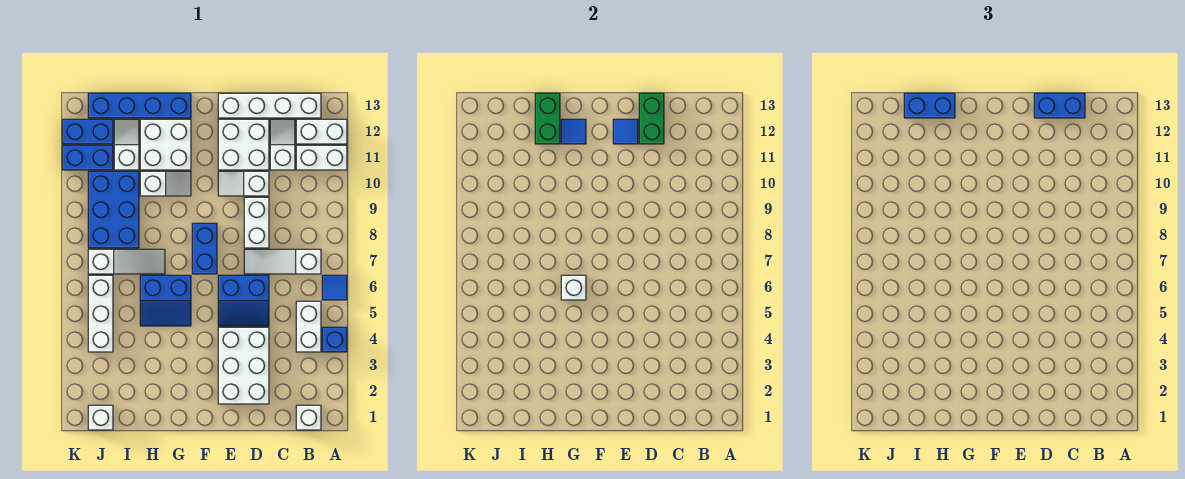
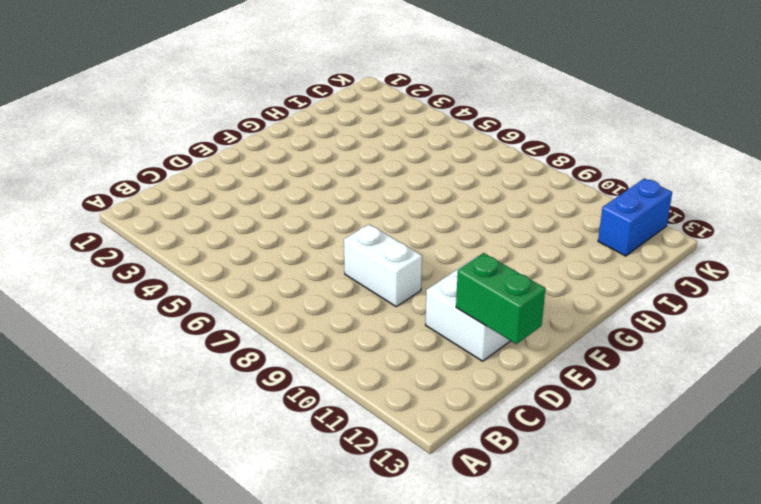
none -> blue brick A4 level 1
none -> blue tile A6 level 1
none -> white brick A11:B11 level 1
none -> white brick A12:B12 level 1

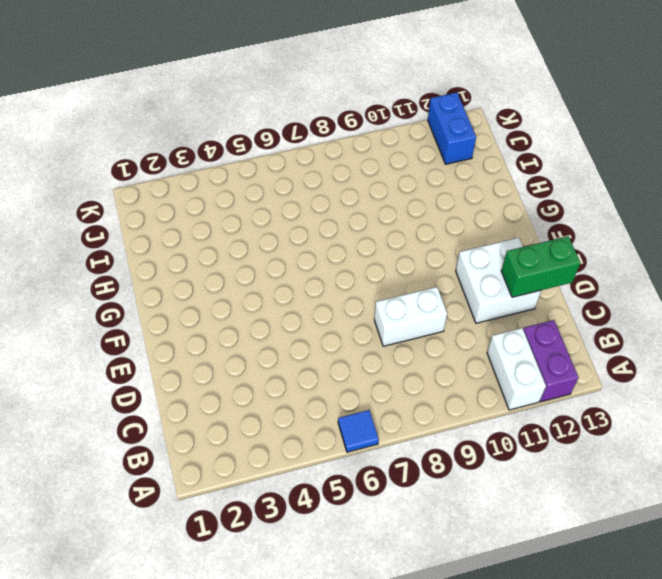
purple brick A12:B12 level 1 -> white brick A12:B12 level 1
none -> blue brick A4 level 1
none -> white brick B1 level 1
none -> white brick B4:B5 level 1
none -> white slope B7:D7 level 1 top B

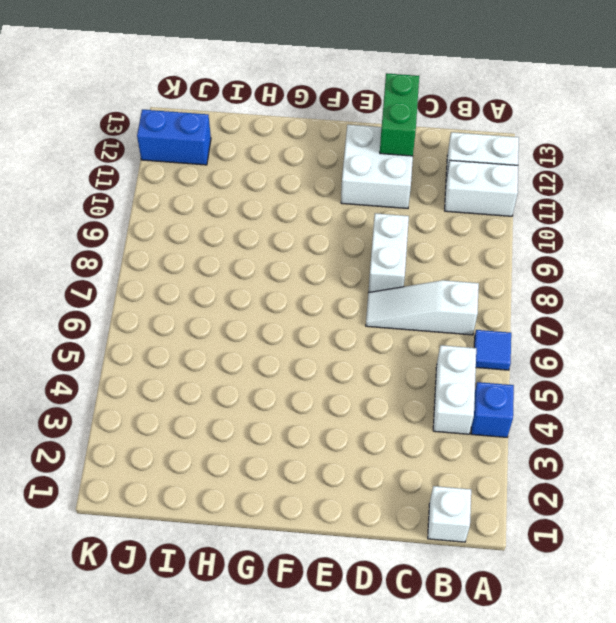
none -> white brick B13:E13 level 1
none -> white slope C11:C12 level 1 top 11
none -> white brick D2:E4 level 1
none -> blue slope D5:E6 level 1 top 6

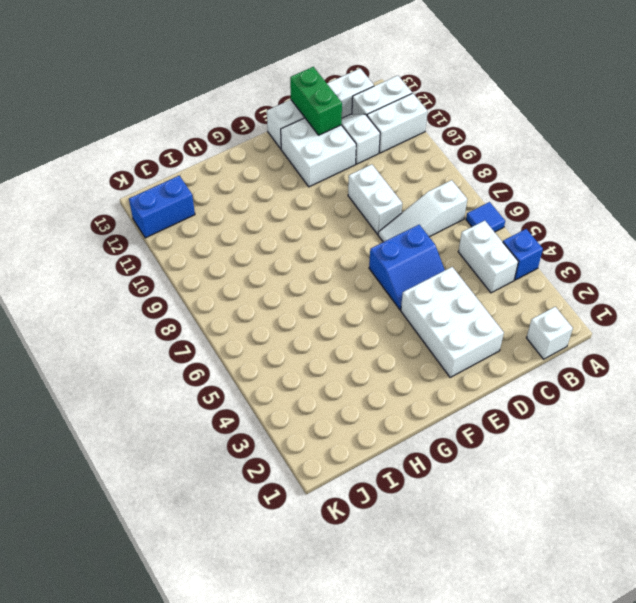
none -> white slope D10:E10 level 1 top D
none -> blue brick F7:F8 level 1
none -> blue slope G5:H6 level 1 top 6
none -> white slope G10:H10 level 1 top H

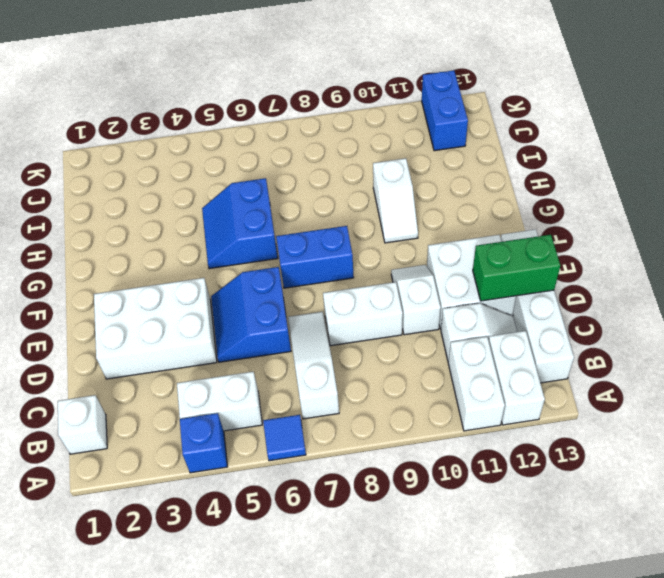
none -> white brick G11:H12 level 1
none -> blue brick G13:J13 level 1
none -> white slope H7:J7 level 1 top J
none -> blue brick I8:J10 level 1

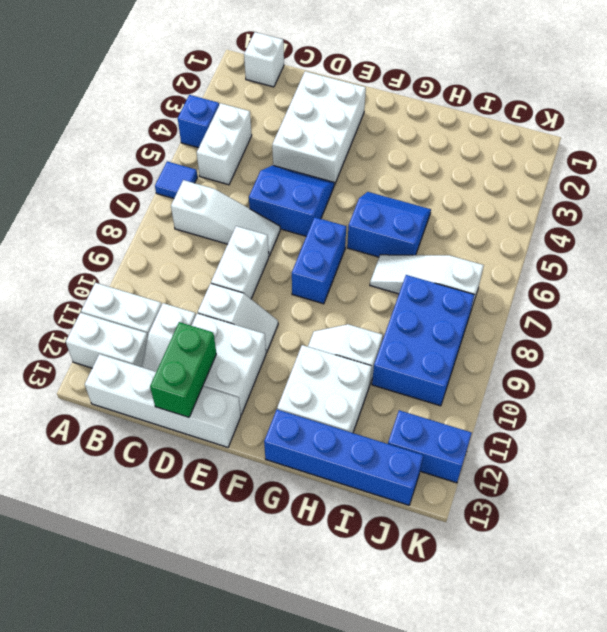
none -> white slope I11:I12 level 1 top 11
none -> white brick J1 level 1
none -> white brick J4:J6 level 1
none -> blue brick J11:K11 level 1

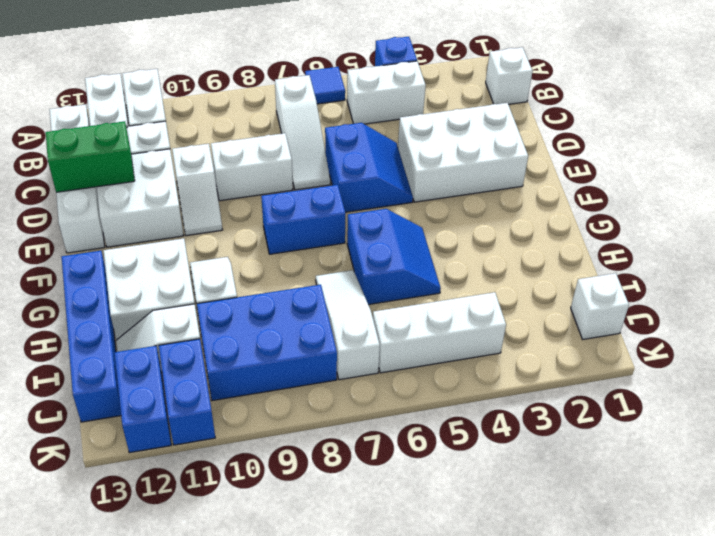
none -> blue tile E12 level 2
none -> white brick G6 level 2
none -> blue tile G12 level 2
none -> green brick H12:H13 level 2

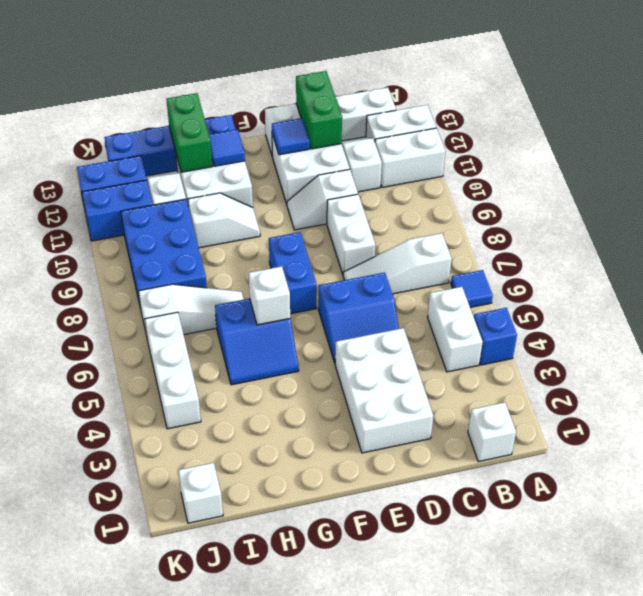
none -> blue brick C13:D13 level 3
none -> blue brick H13:I13 level 3

